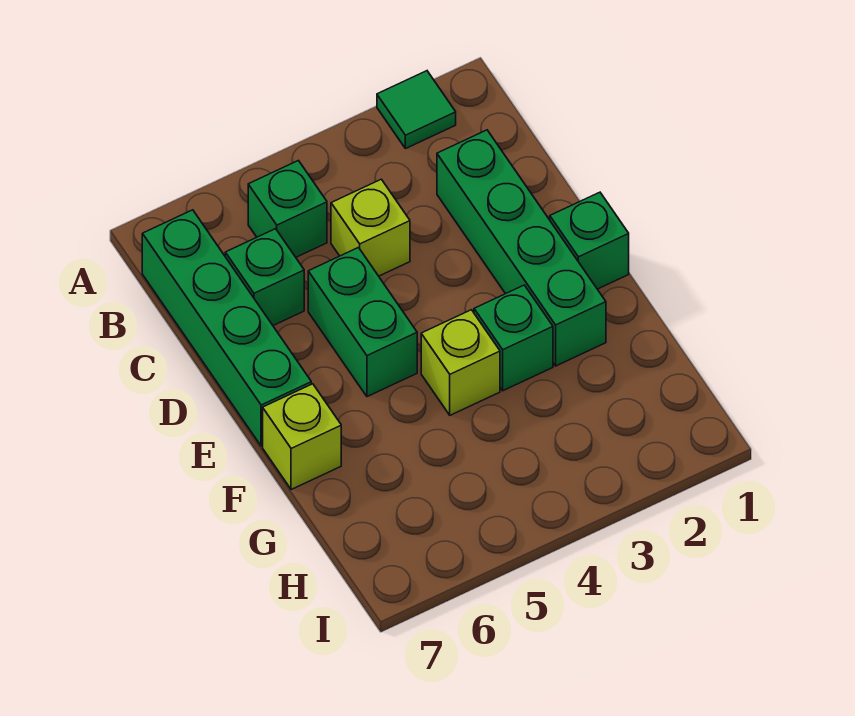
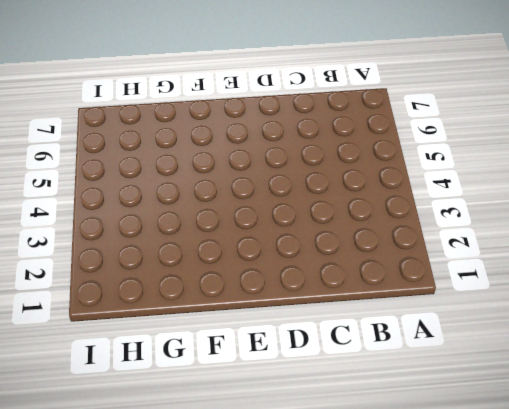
none -> green tile A2 level 1
none -> green brick B5 level 1

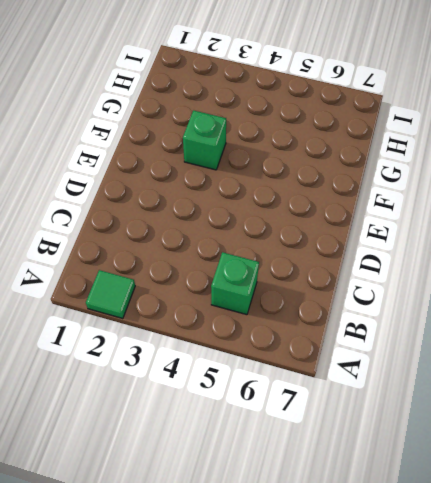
none -> green brick B7:E7 level 1
none -> green brick C2:F2 level 1

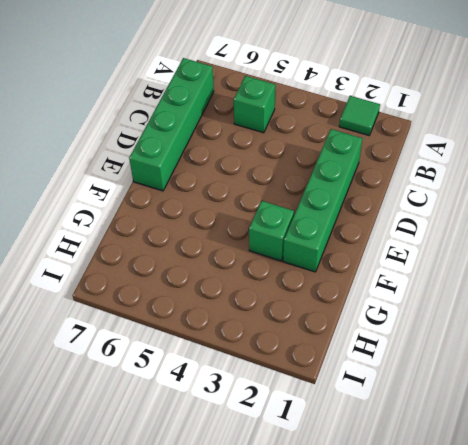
none -> lime brick C4 level 1
none -> green brick C6 level 1

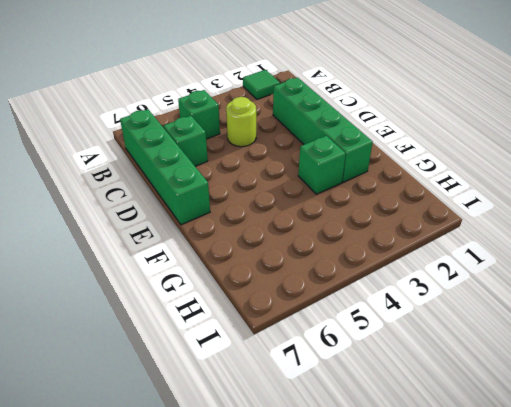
lime round brick C4 level 1 -> lime brick C4 level 1
none -> green brick D5:E5 level 1
none -> green brick E1 level 1

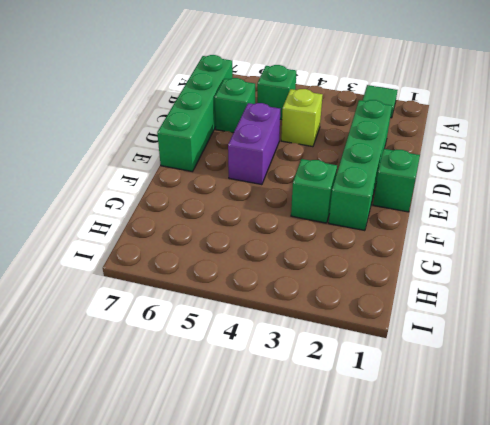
purple brick D5:E5 level 1 -> green brick D5:E5 level 1
none -> lime brick F4 level 1
none -> lime brick F7 level 1

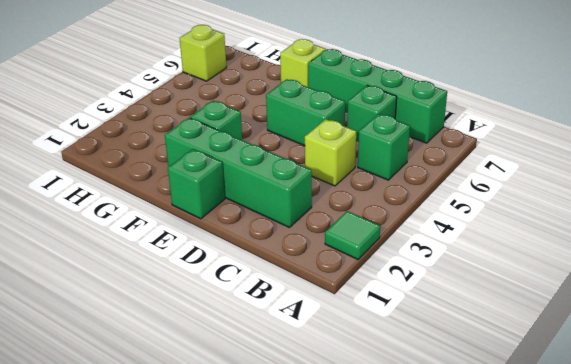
lime brick I6 level 1 -> lime brick F4 level 1

